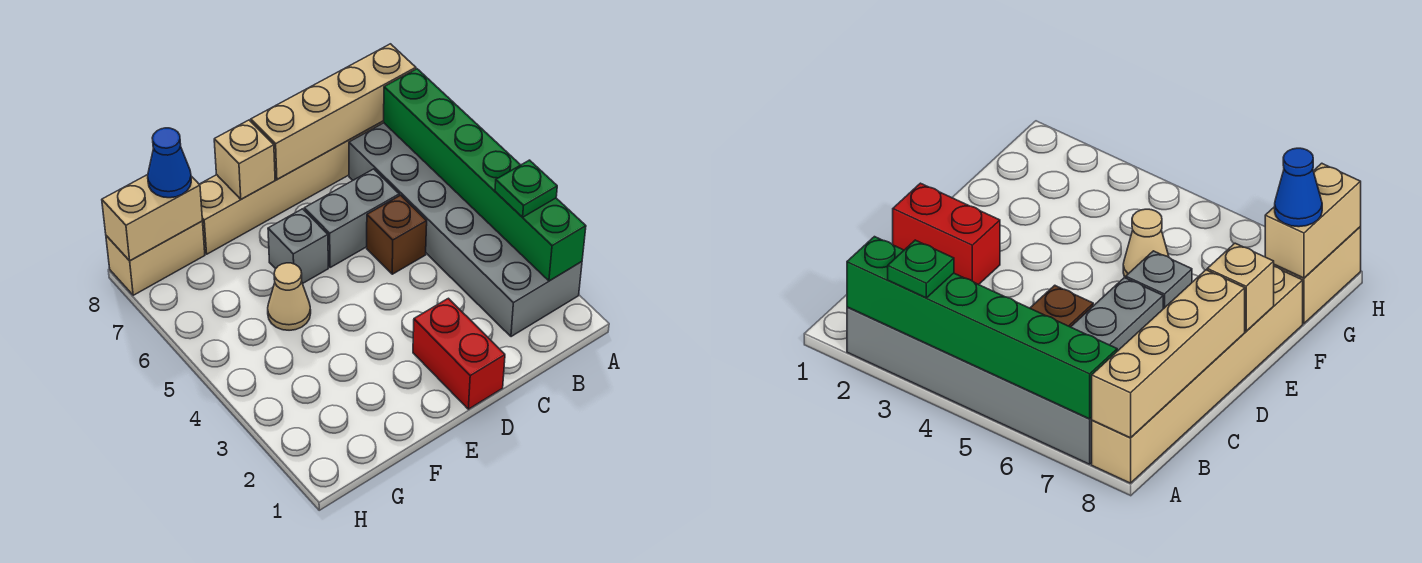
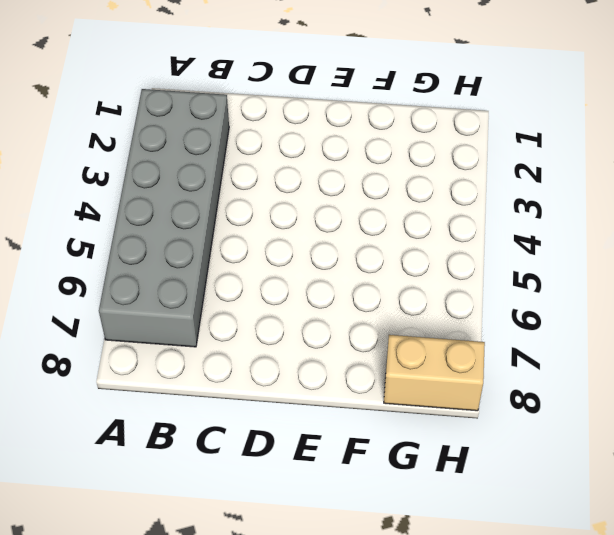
none -> tan brick A8:F8 level 1
none -> brown brick C5 level 1
none -> grey brick C6:D6 level 1

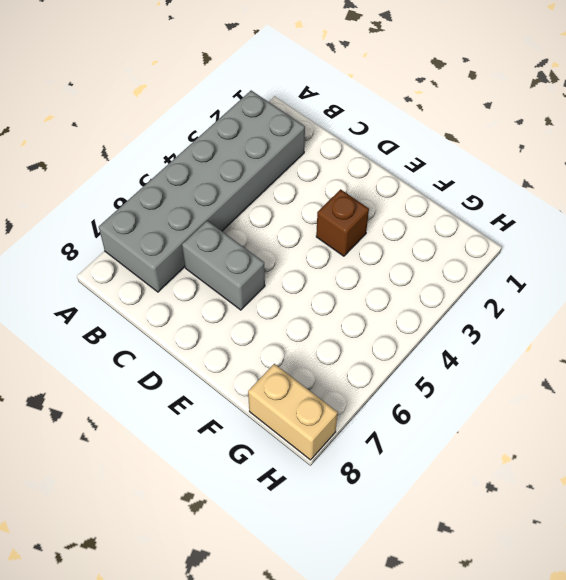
brown brick E3 level 1 -> brown brick C5 level 1
none -> tan brick A8:F8 level 1
none -> red brick D1:D2 level 1
none -> grey brick E6 level 1

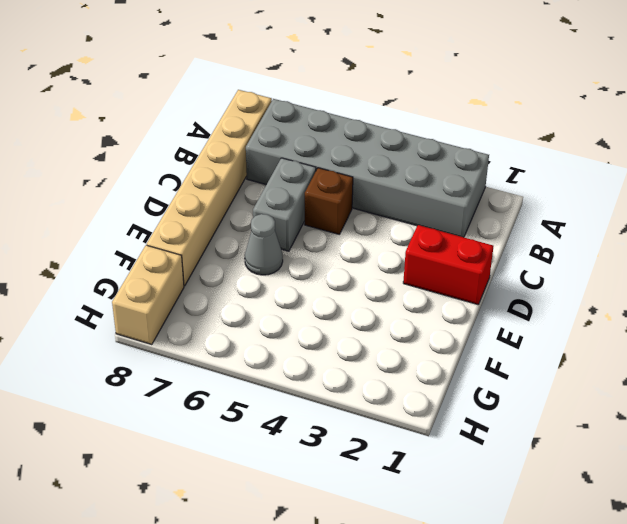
grey cone E6 level 1 -> grey brick E6 level 1
none -> tan cone F5 level 1
none -> green brick A2:A7 level 2
none -> tan brick A8:D8 level 2

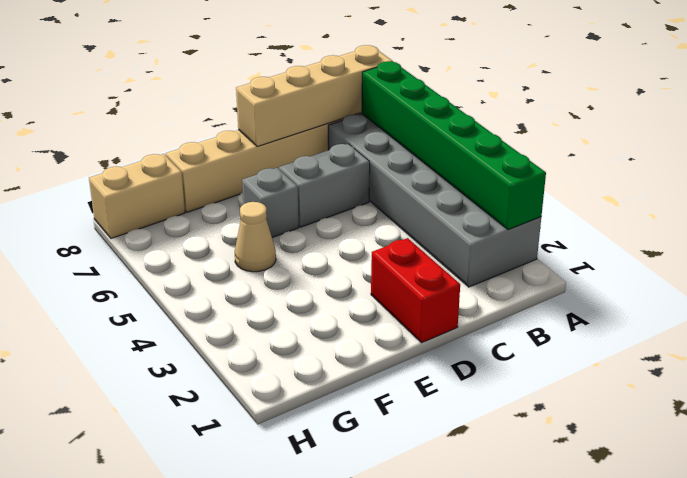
none -> brown brick C5 level 1
none -> tan brick E8 level 2
none -> tan brick G8:H8 level 2

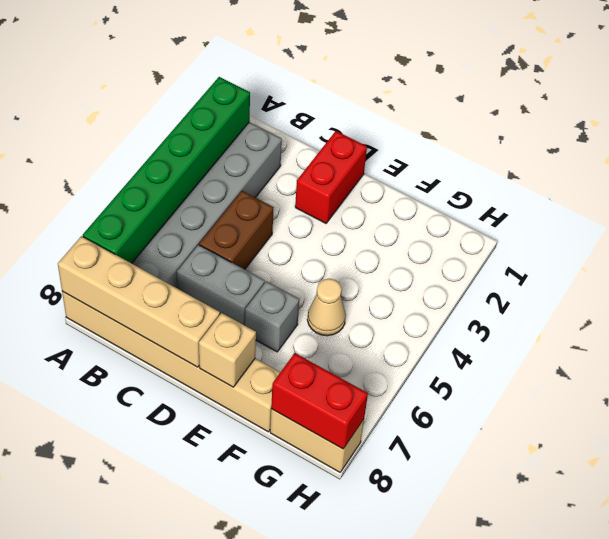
brown brick C4:C5 level 1 -> brown brick C5 level 1
red brick G8:H8 level 2 -> tan brick G8:H8 level 2
none -> green plate A3 level 3
none -> blue cone G8 level 3

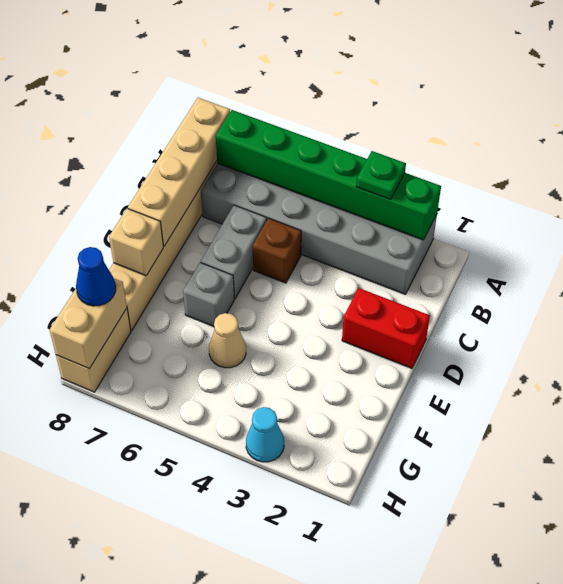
cyan cone H3 level 1 -> none

